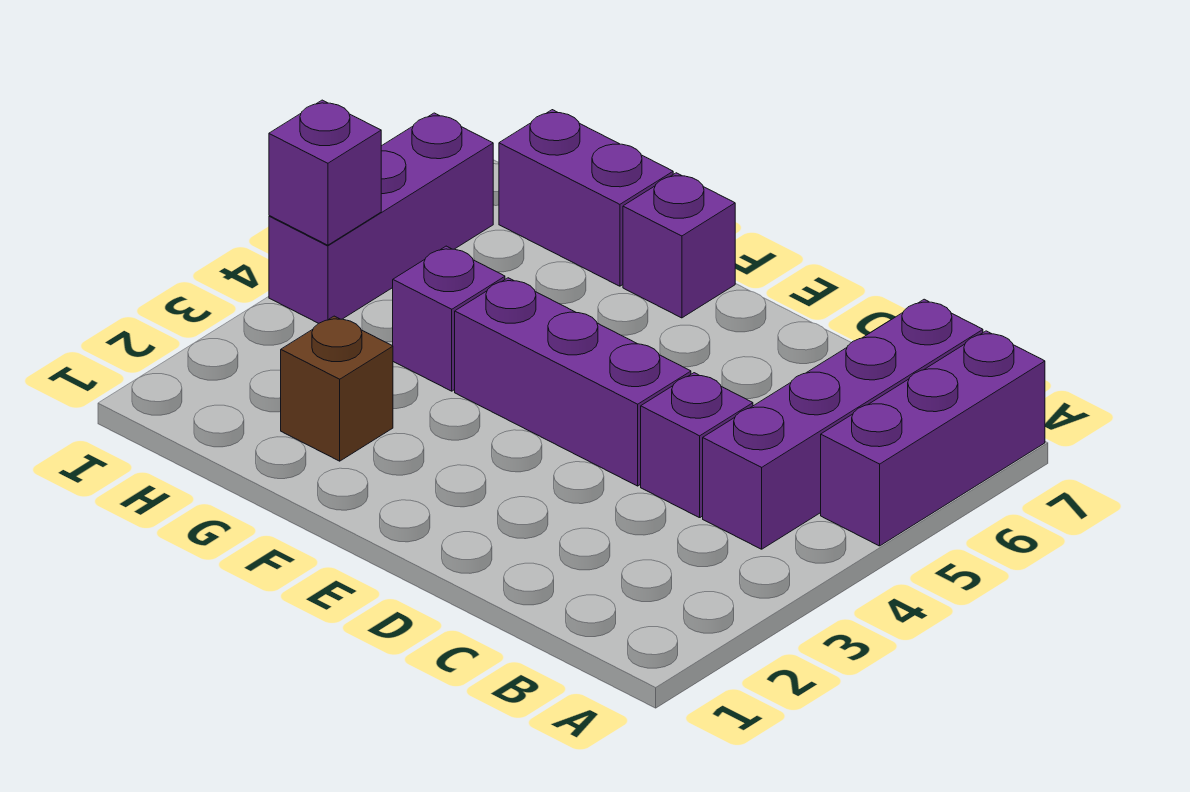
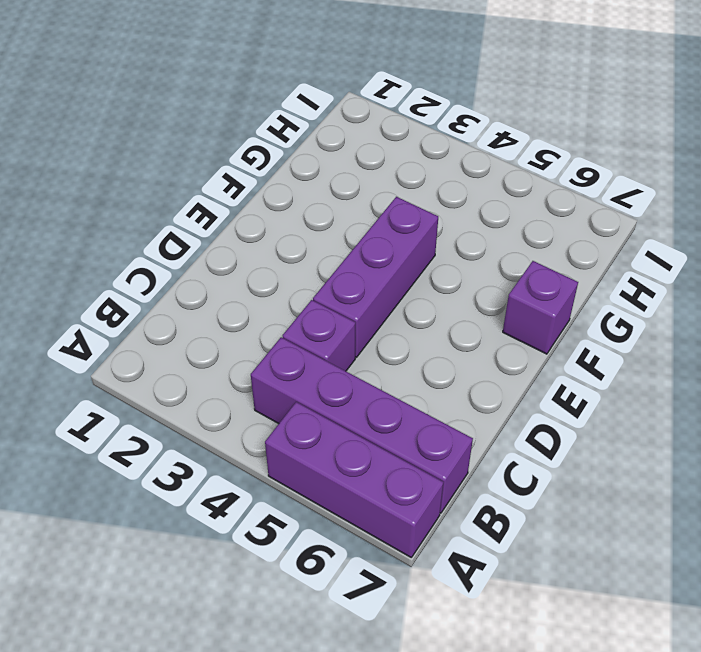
none -> brown brick G2 level 1
none -> purple brick G4 level 1

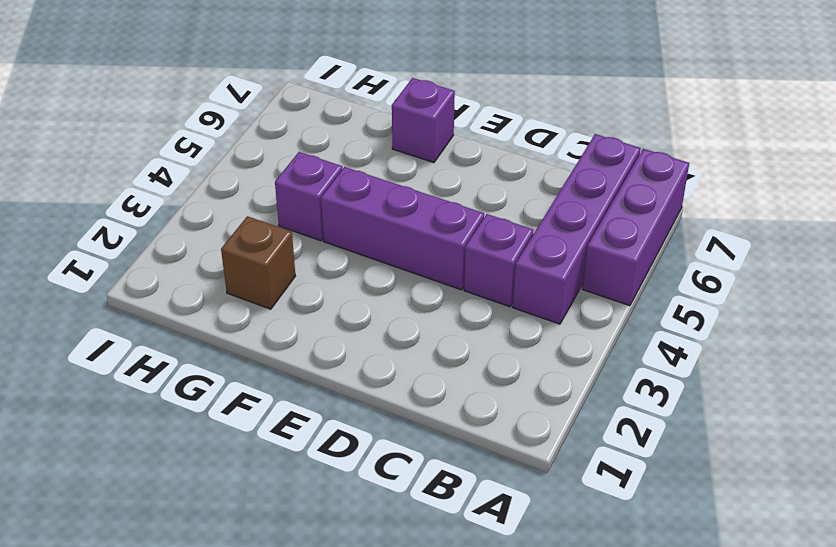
none -> purple brick G7:H7 level 1
none -> purple brick I4:I6 level 1

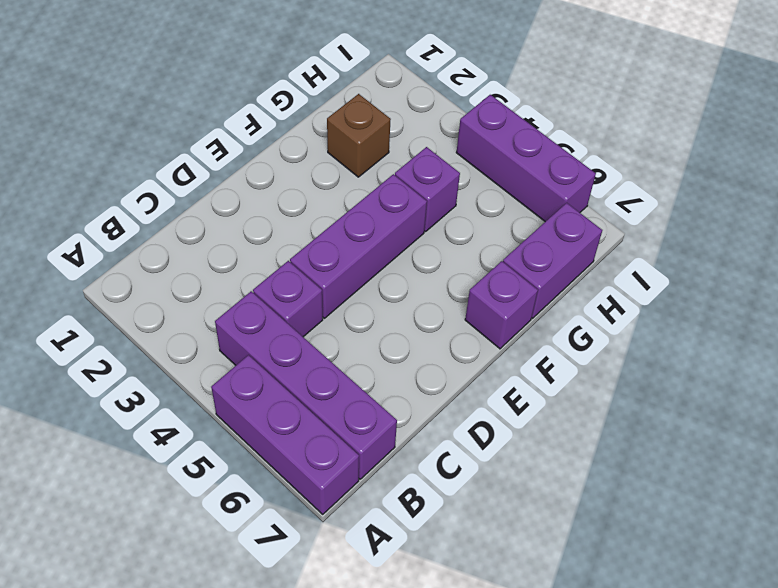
none -> purple brick I4 level 2

